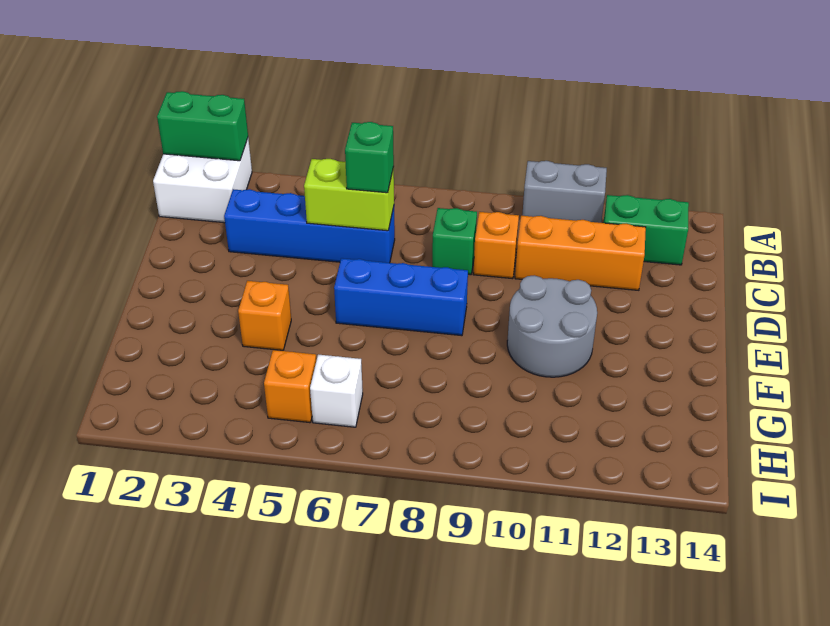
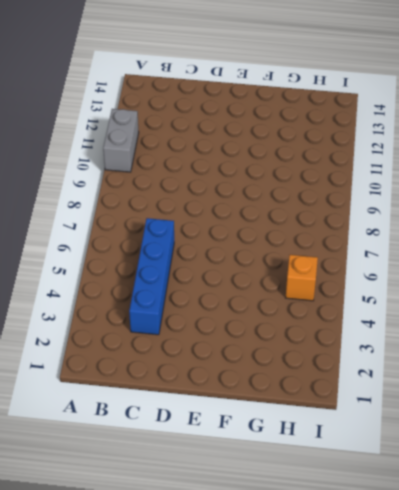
none -> white brick A1:B2 level 1
none -> green brick B12:B13 level 1
none -> green brick C8 level 1

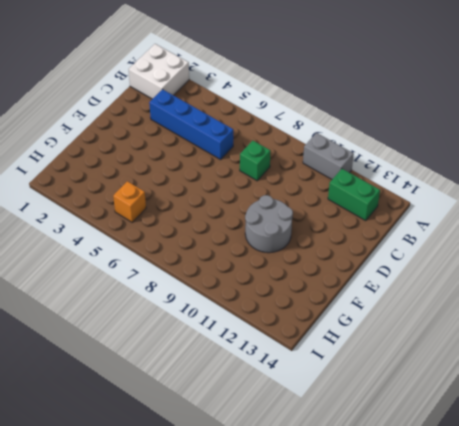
none -> orange brick C9 level 1
none -> orange brick C10:C12 level 1
none -> blue brick E6:E8 level 1

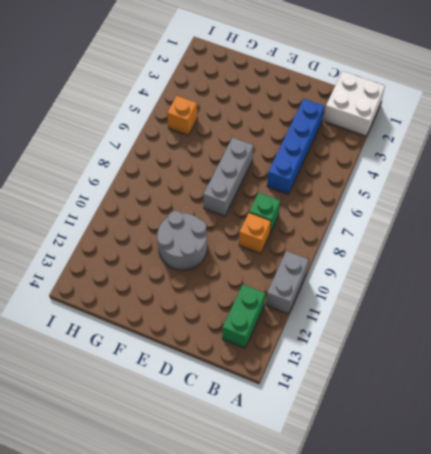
grey brick E6:E8 level 1 -> blue brick E6:E8 level 1
none -> orange brick C10:C12 level 1
none -> orange brick F4 level 1
none -> white brick H6 level 1

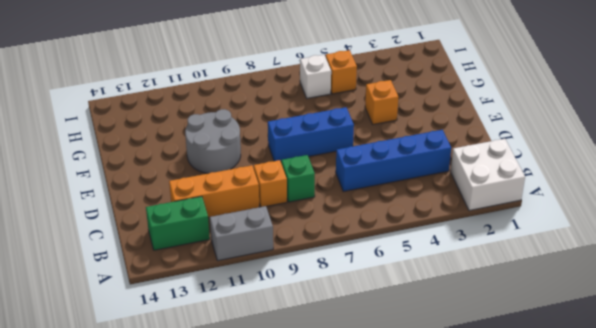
none -> green brick A1:A2 level 2
none -> lime brick C5:C6 level 2
none -> green brick C6 level 3

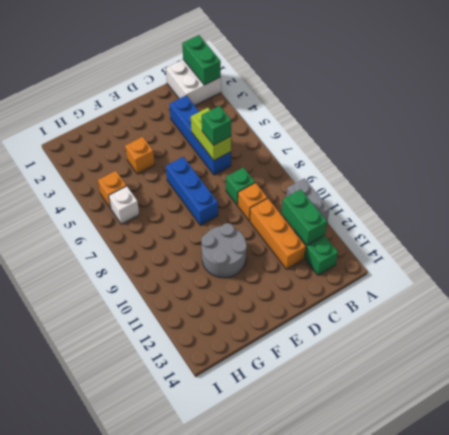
green brick B11:B12 level 2 -> none

